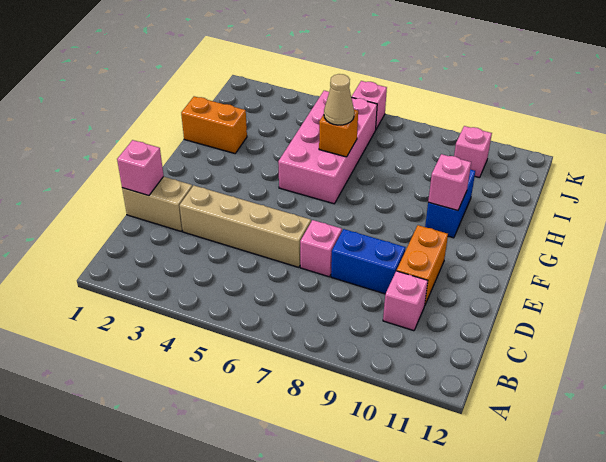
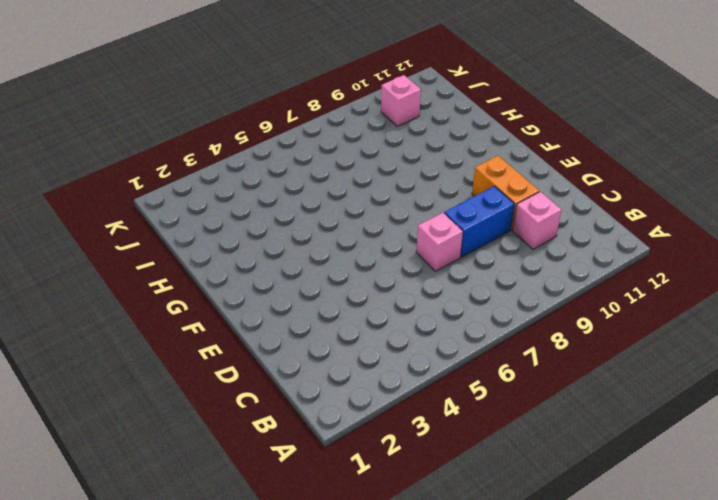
none -> tan brick D1:D2 level 1
none -> tan brick D3:D6 level 1
none -> pink brick G5:J6 level 1

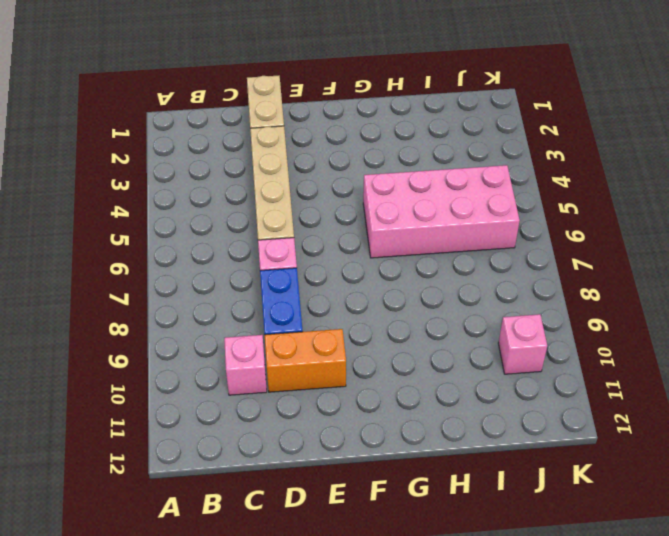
none -> blue brick G10:H10 level 1
none -> orange brick H1:H2 level 1
none -> pink brick K6 level 1

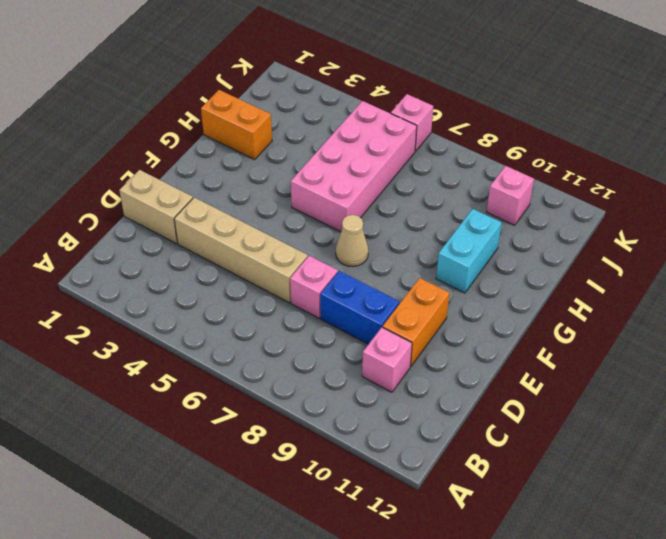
tan cone F7 level 1 -> tan cone H6 level 3
cyan brick G10:H10 level 1 -> blue brick G10:H10 level 1
none -> pink brick D1 level 2
none -> pink brick G10 level 2
none -> orange brick H6 level 2

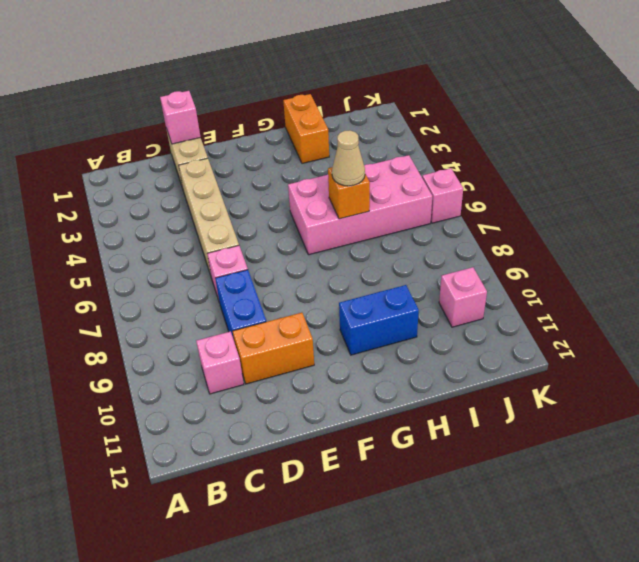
none -> pink brick G10 level 2

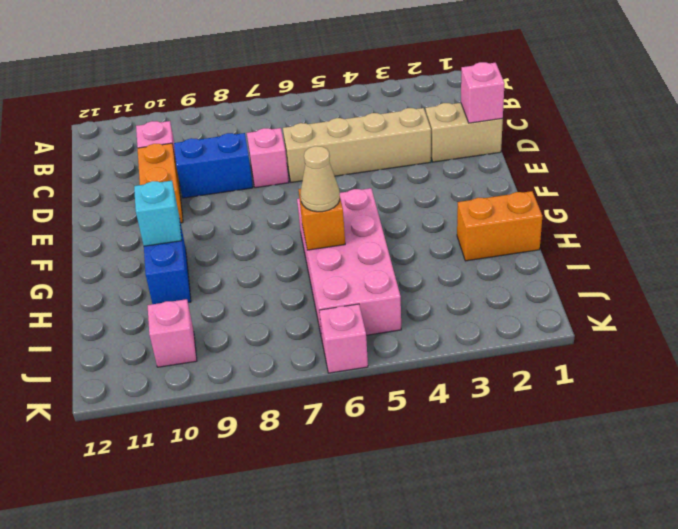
cyan brick G10 level 2 -> pink brick G10 level 2

